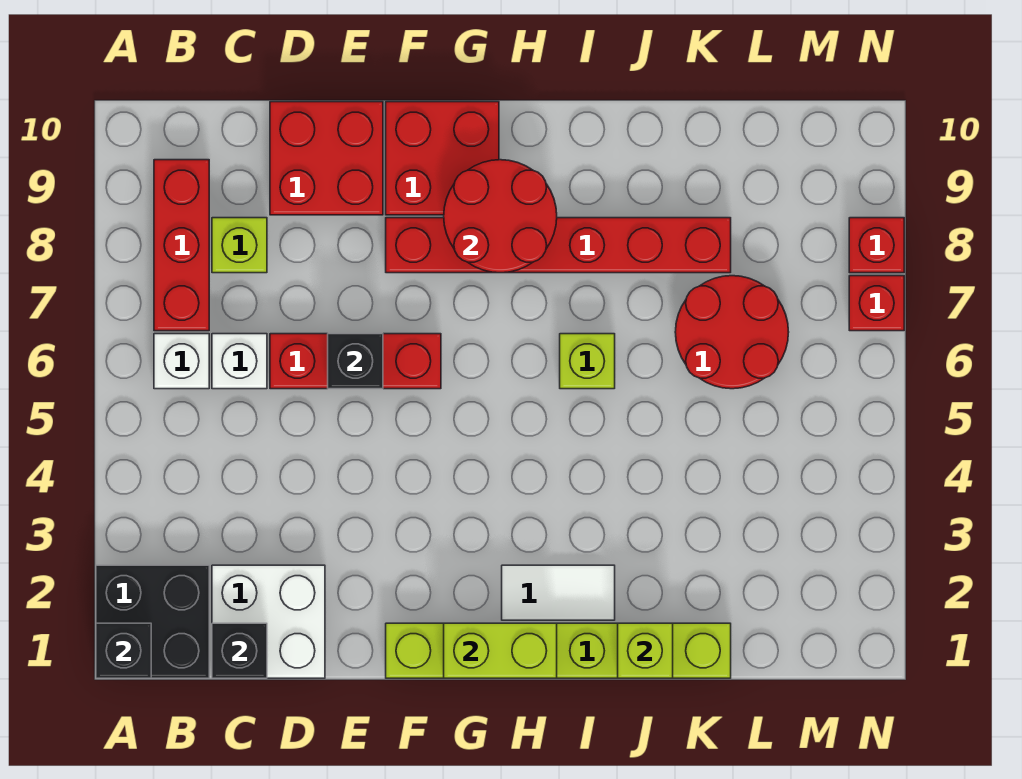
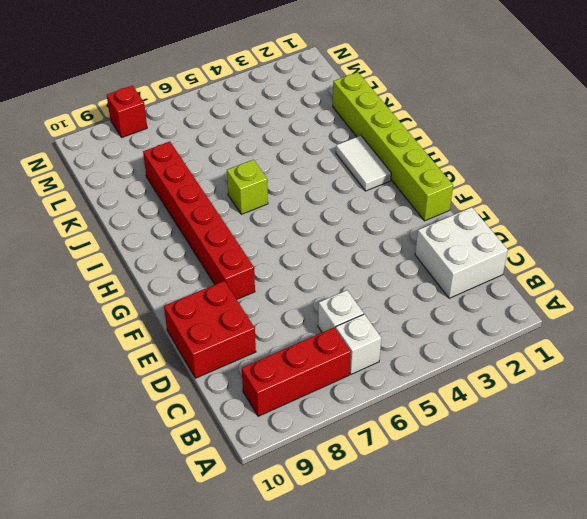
none -> black brick A1:B2 level 1
none -> lime brick C8 level 1
none -> red brick D6:F6 level 1

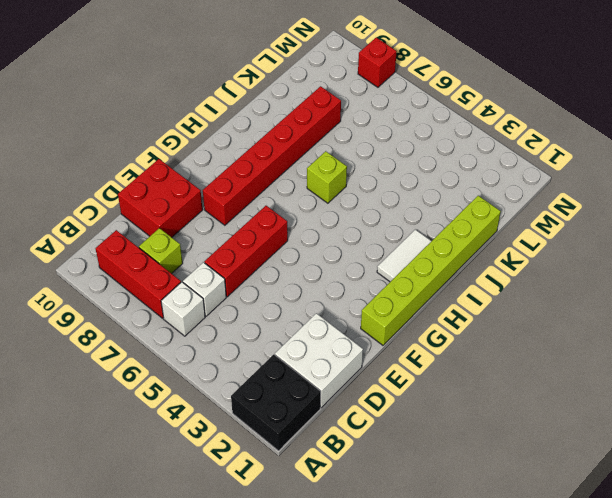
none -> red brick F9:G10 level 1
none -> red round brick K6:L7 level 1
none -> red brick N7 level 1

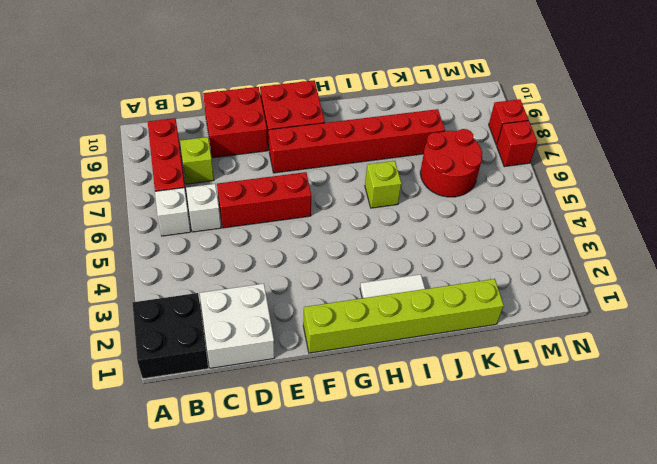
none -> black brick A1 level 2
none -> black brick C1 level 2
none -> black brick E6 level 2

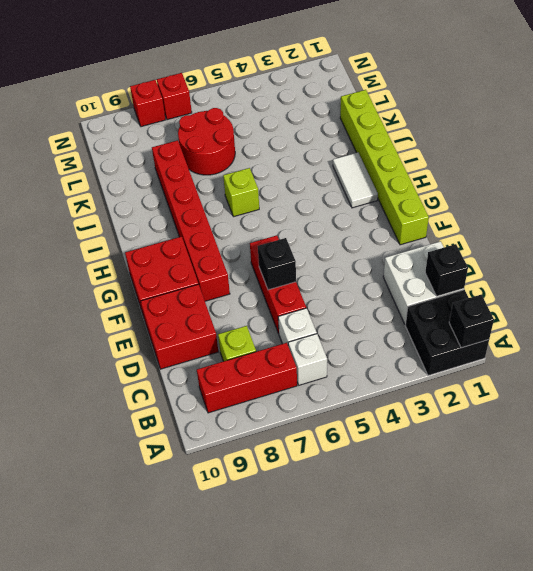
none -> lime brick G1:H1 level 2
none -> red round brick G8:H9 level 2
none -> lime brick J1 level 2

